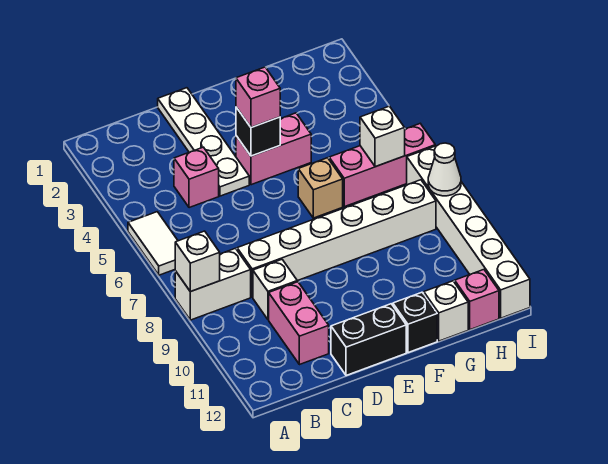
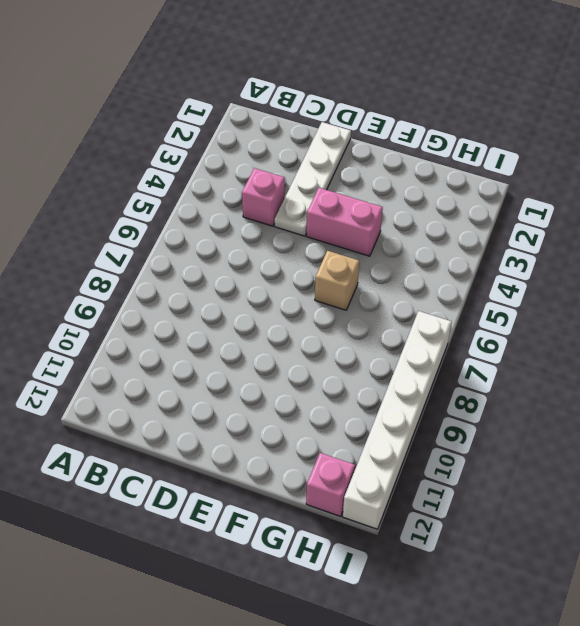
none -> white tile A5:A6 level 1
none -> white brick A8:B8 level 1
none -> white brick C8:H8 level 1

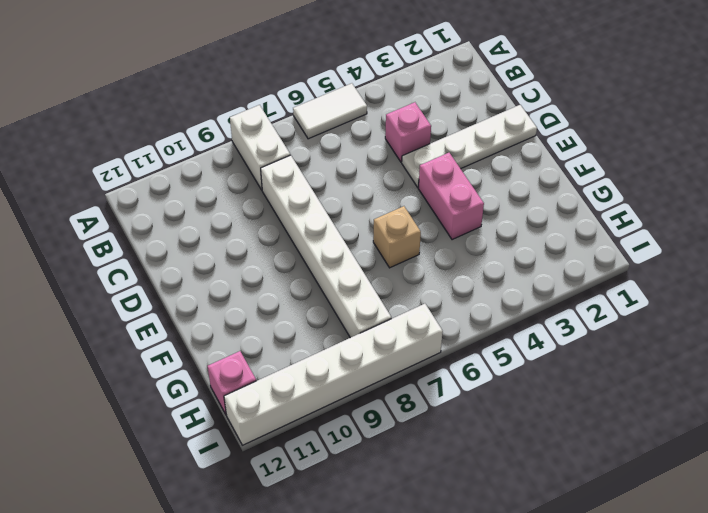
none -> white brick C9 level 1
none -> pink brick C10:C11 level 1
none -> black brick D12:E12 level 1

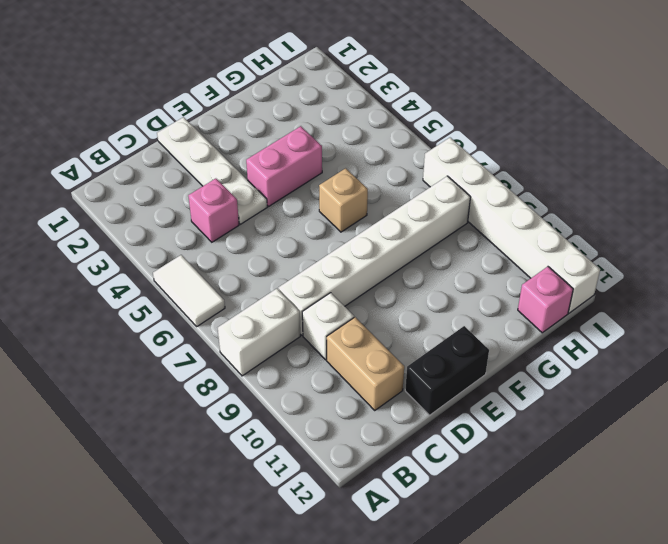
tan brick C10:C11 level 1 -> pink brick C10:C11 level 1
none -> black brick F12 level 1
none -> pink brick G6:I6 level 1
none -> white brick G12 level 1

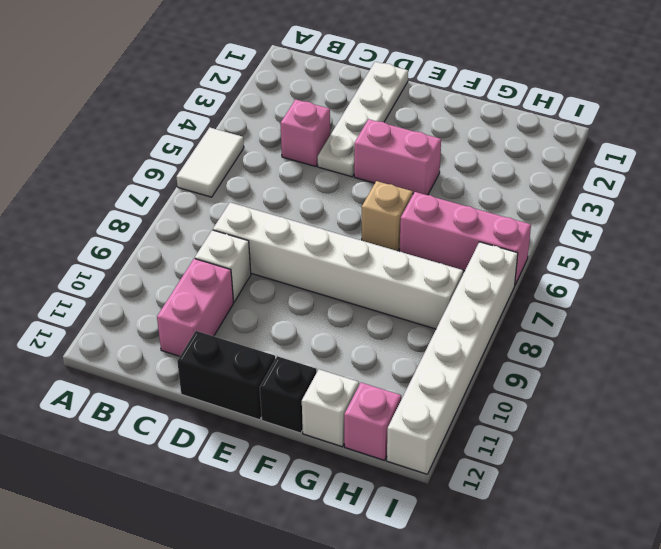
none -> white brick A8:B8 level 1
none -> white brick A8 level 2
none -> black brick E4 level 2

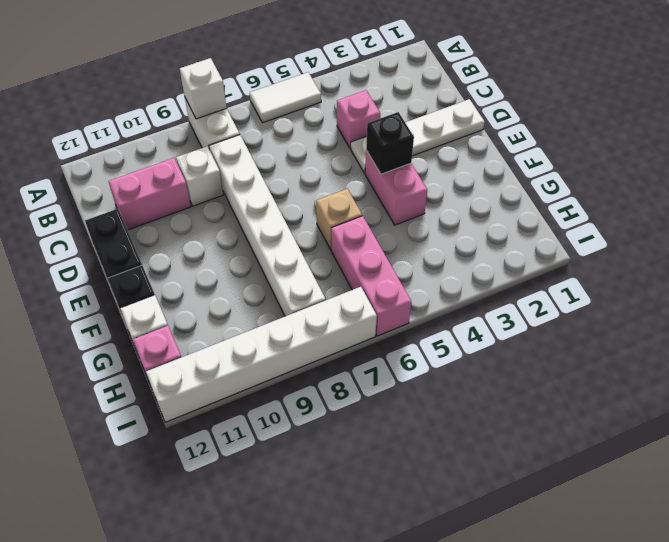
none -> white brick H6 level 2
none -> white cone I8 level 2
none -> pink brick E4 level 3

